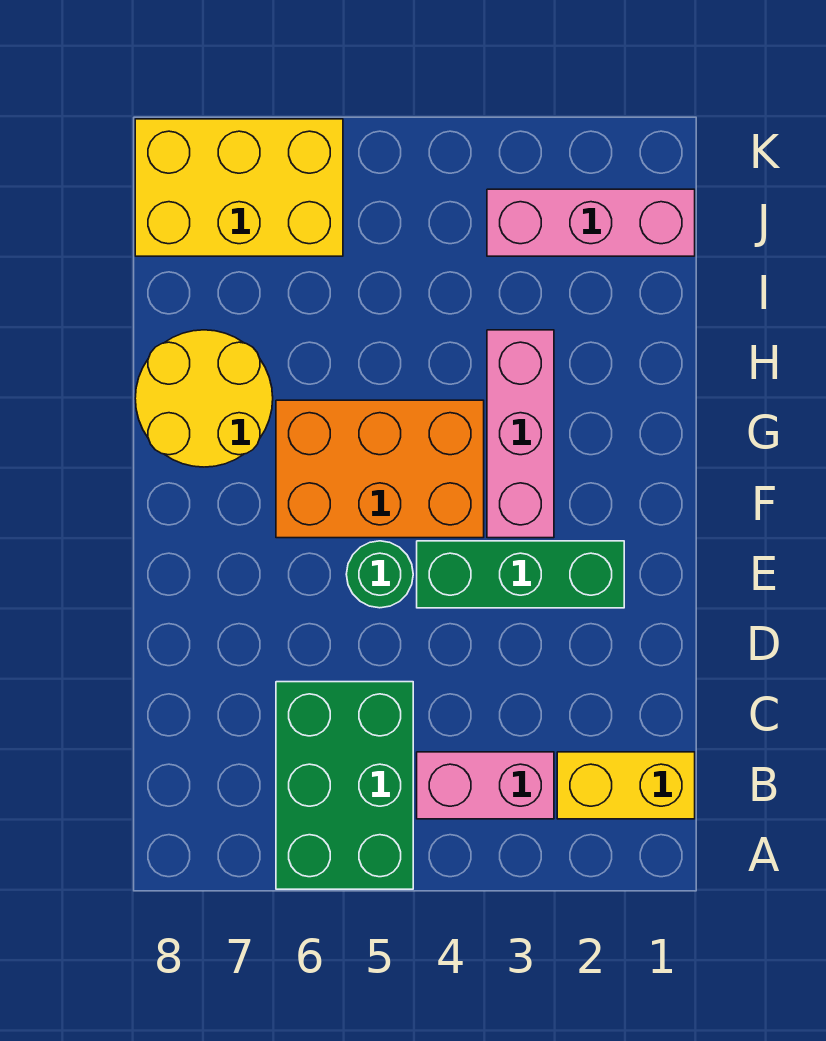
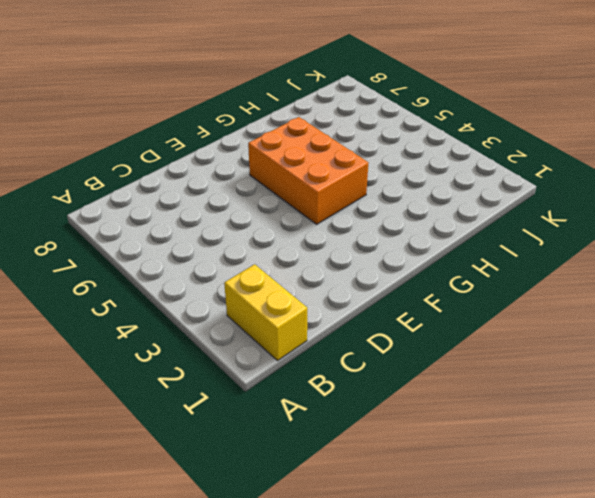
none -> green brick A5:C6 level 1
none -> pink brick B3:B4 level 1

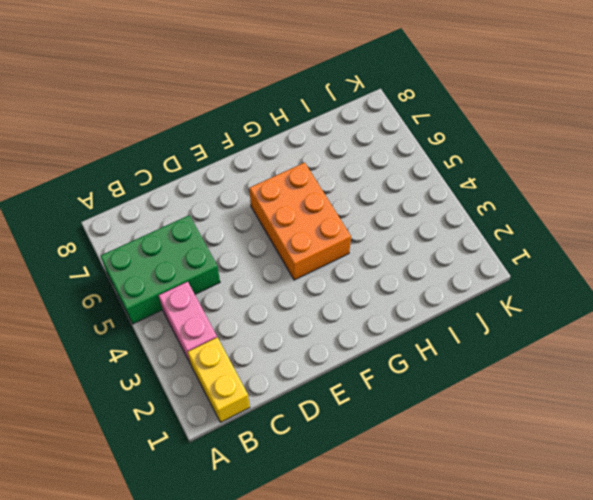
none -> green brick E2:E4 level 1
none -> green round brick E5 level 1

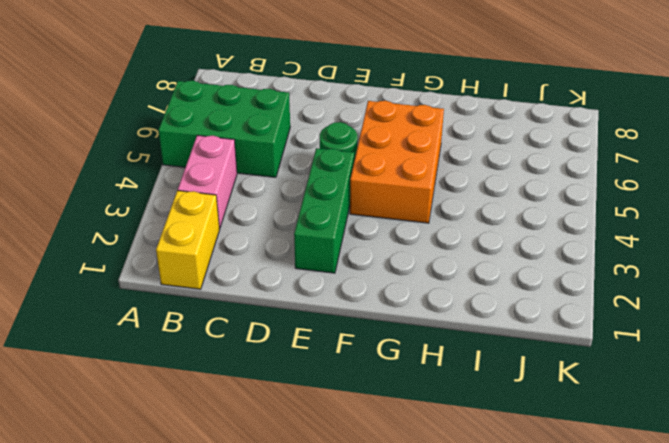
none -> pink brick F3:H3 level 1
none -> yellow round brick G7:H8 level 1

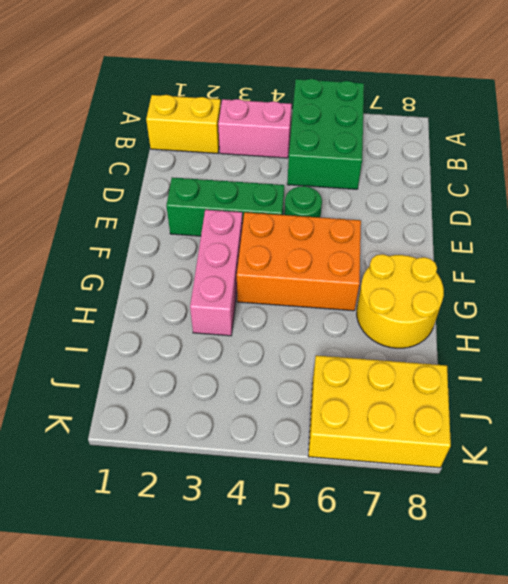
none -> pink brick J1:J3 level 1

